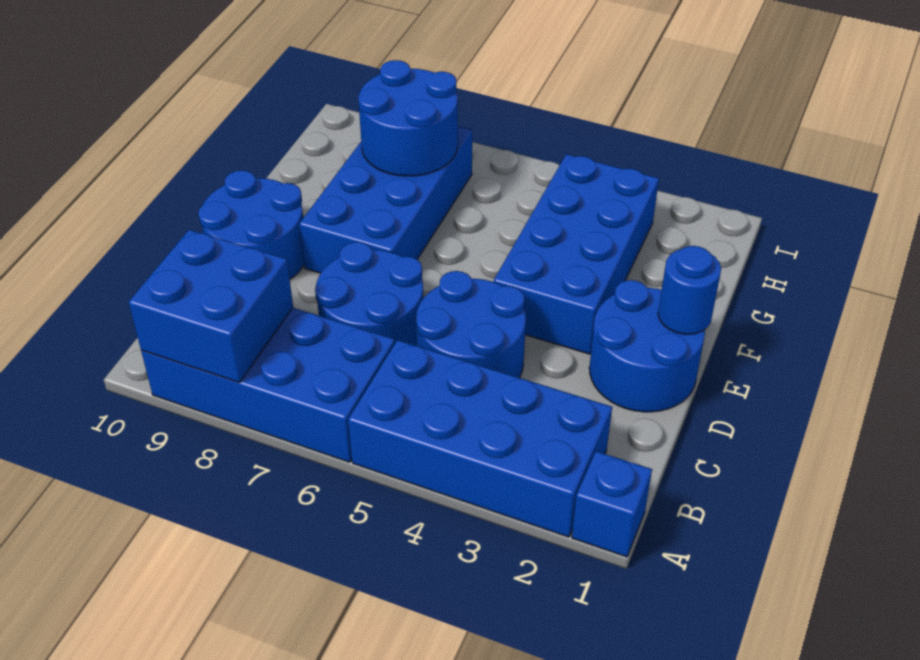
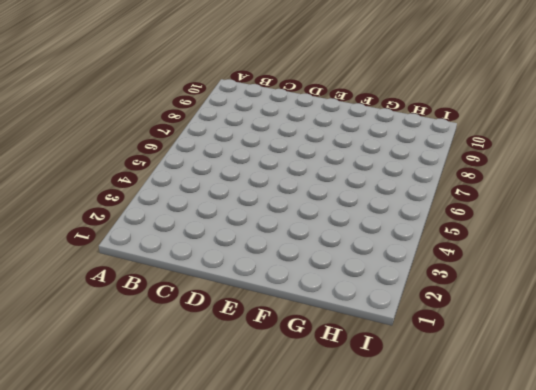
none -> blue brick A1 level 1
none -> blue brick A2:B5 level 1
none -> blue brick A6:B9 level 1

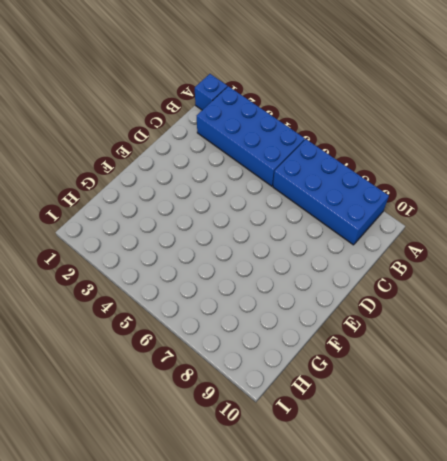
none -> blue round brick C4:D5 level 1
none -> blue round brick C6:D7 level 1
none -> blue round brick D1:E2 level 1

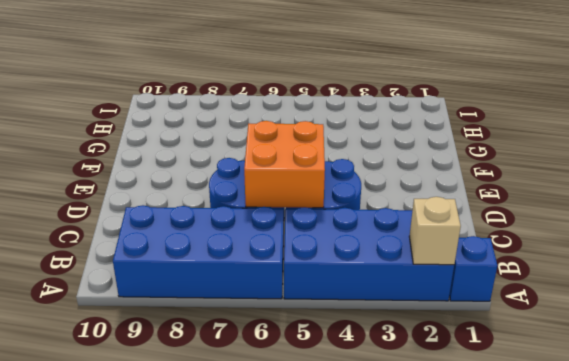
tan brick A2 level 2 -> none
orange brick C5:D6 level 2 -> none
none -> blue round brick D1:E2 level 1
none -> blue round brick D9:E10 level 1
none -> blue brick E3:H4 level 1

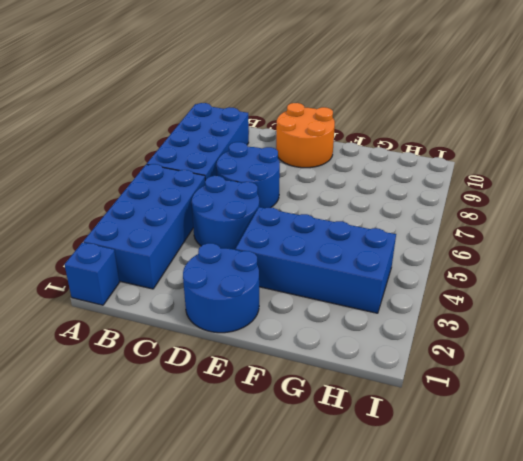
orange round brick D9:E10 level 1 -> blue round brick D9:E10 level 1
none -> blue brick E7:H8 level 1
none -> blue brick A8:B9 level 2
none -> blue round brick E1 level 2

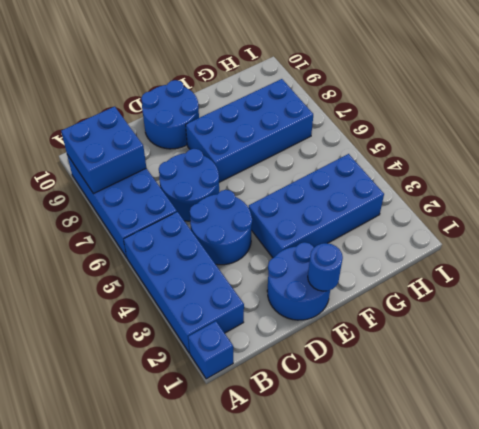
none -> blue round brick G7:H8 level 2

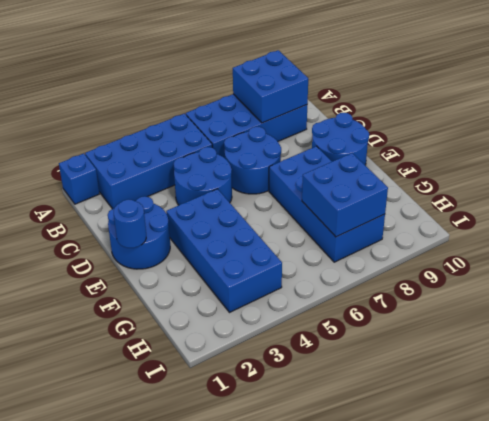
blue brick G7:H8 level 2 -> blue round brick G7:H8 level 2

